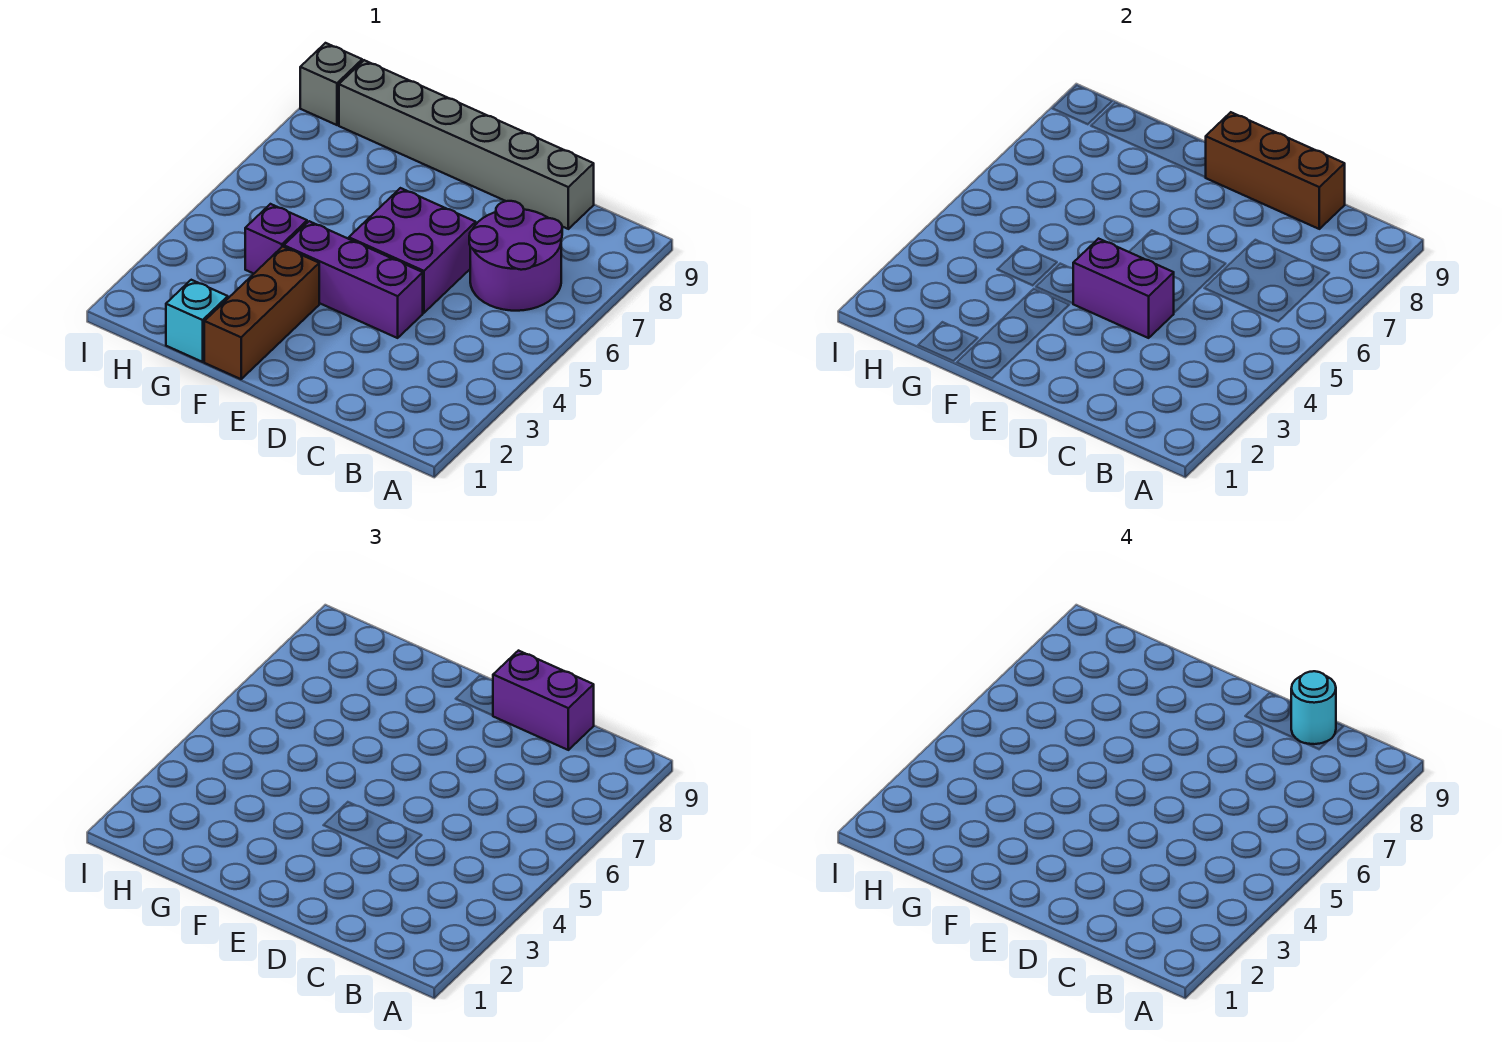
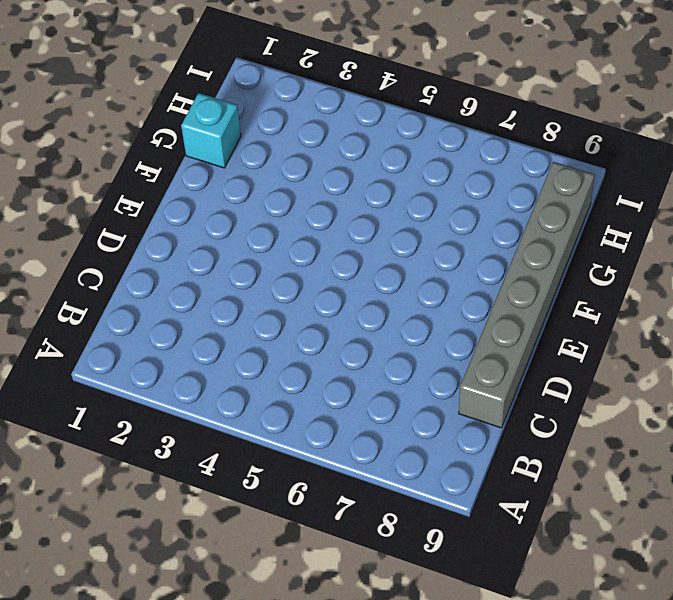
none -> purple round brick B6:C7 level 1
none -> purple brick D4:F4 level 1
none -> purple brick D5:E6 level 1

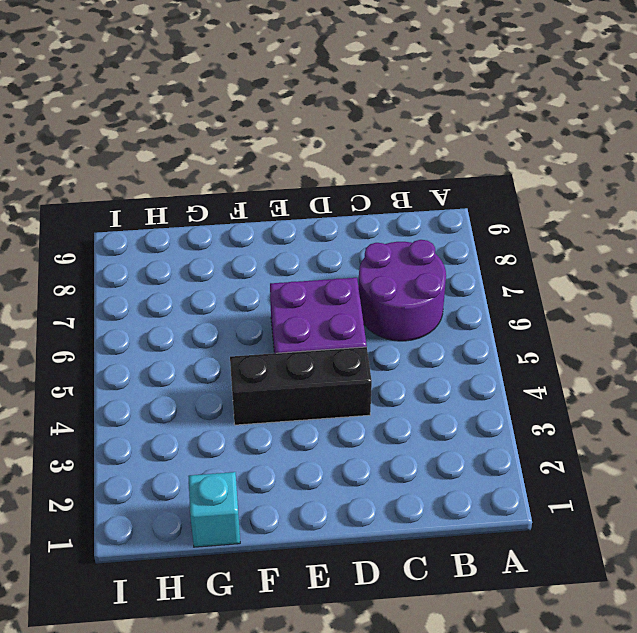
black brick D4:F4 level 1 -> purple brick D4:F4 level 1
none -> grey brick C9:H9 level 1
none -> brown brick F1:F3 level 1
none -> purple brick G4 level 1

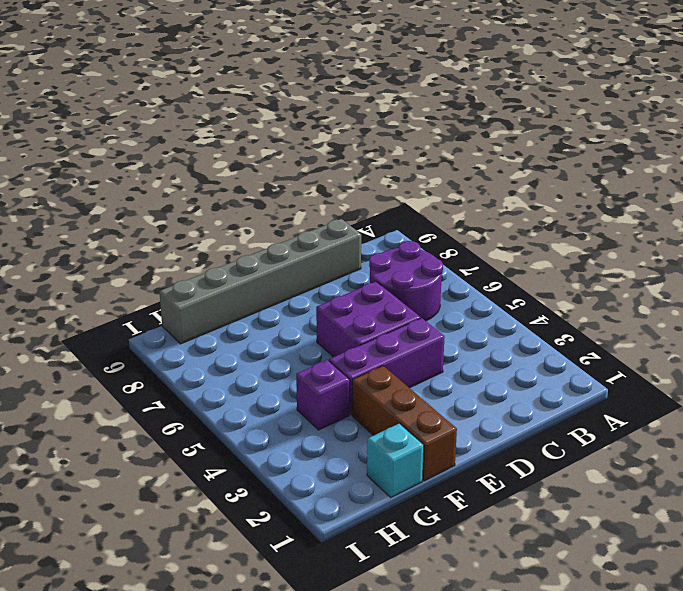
none -> grey brick I9 level 1
none -> brown brick C9:E9 level 2
none -> purple brick D4:E4 level 2

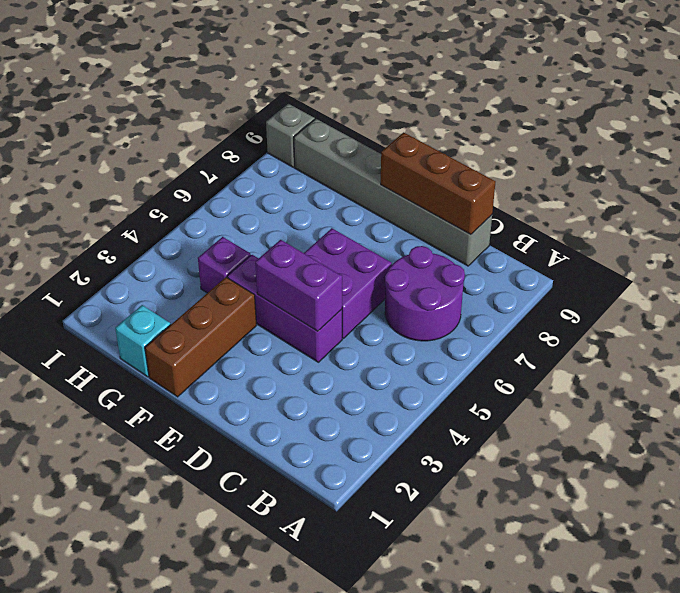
none -> purple brick C9:D9 level 3
none -> cyan round brick C9 level 4

